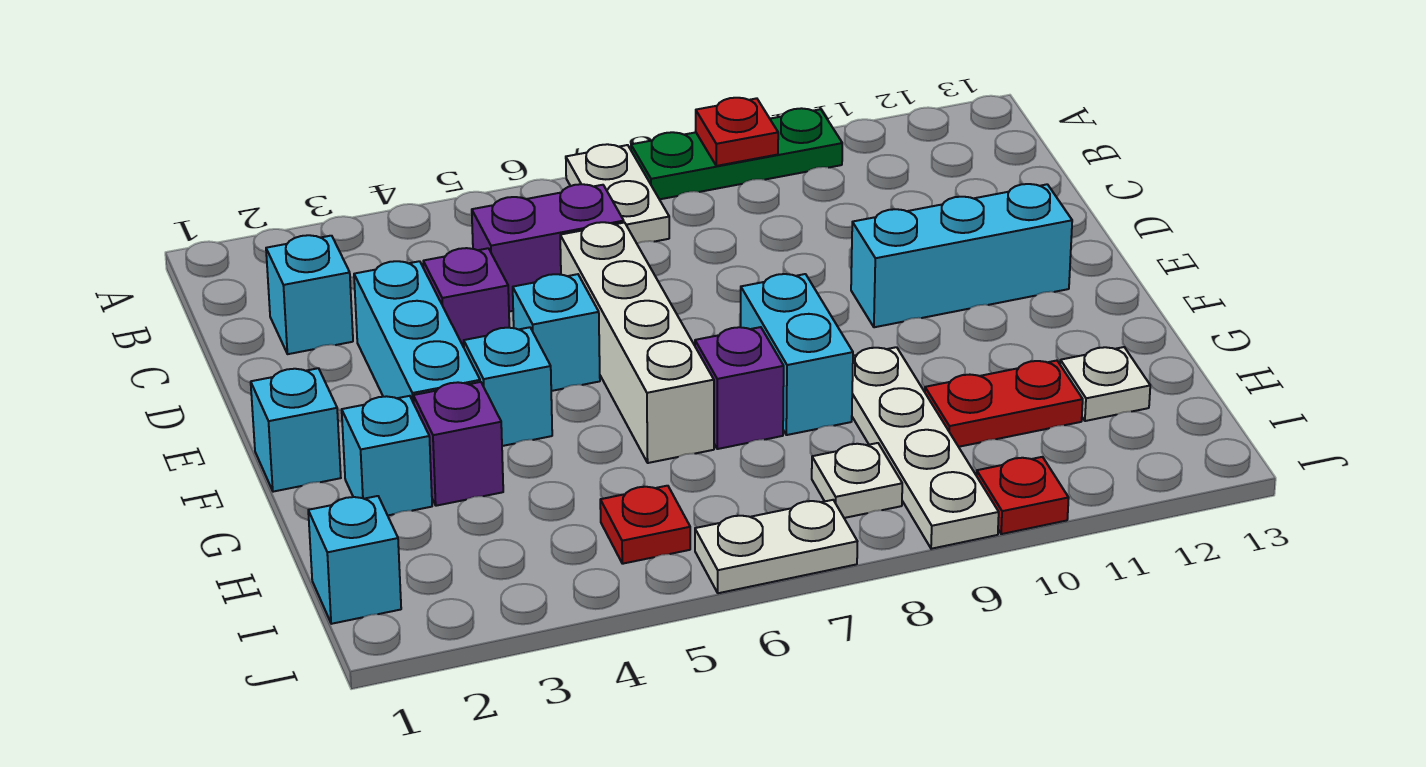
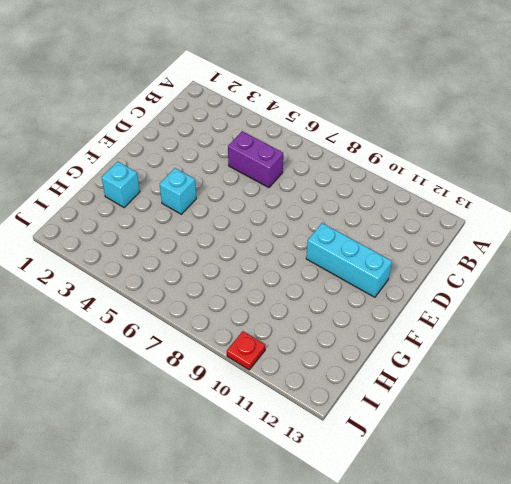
none -> white plate A7:B7 level 1
none -> green plate A8:A10 level 1
none -> cyan brick C2 level 1

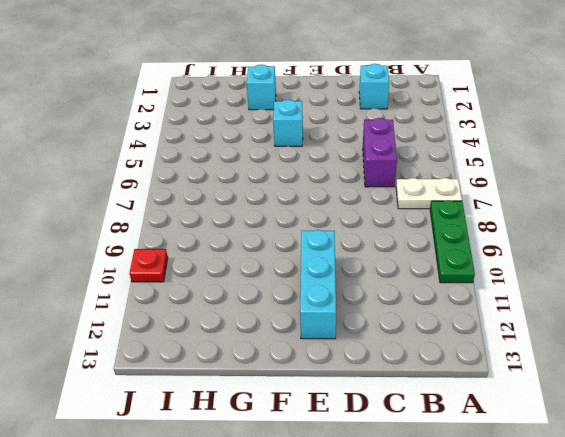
none -> cyan brick D3:F3 level 1
none -> purple brick D4 level 1
none -> white brick D6:G6 level 1

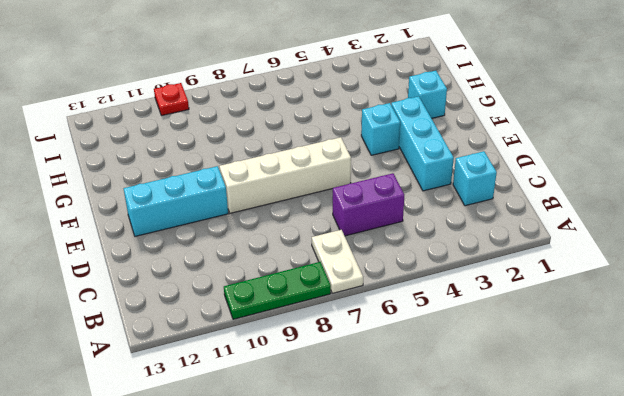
white brick E6:E9 level 1 -> white brick D6:G6 level 1
none -> purple brick D4 level 1
none -> cyan brick E5 level 1
none -> cyan brick F1 level 1

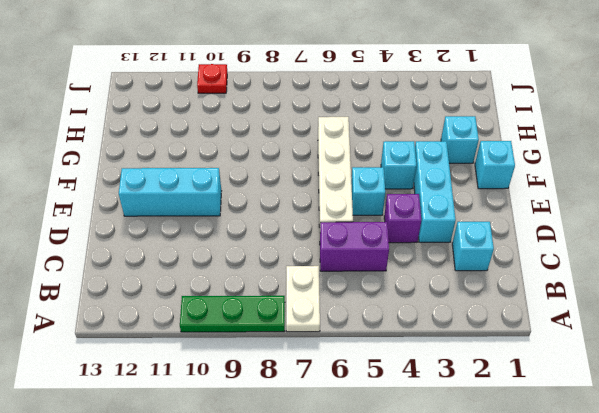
none -> cyan brick F8:G8 level 1
none -> purple brick G3 level 1
none -> purple brick G7 level 1

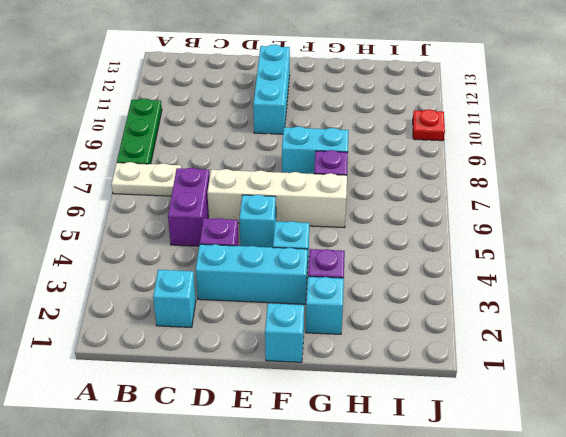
none -> white plate G9:J9 level 1
none -> red plate H10:H11 level 1
none -> white plate H12 level 1

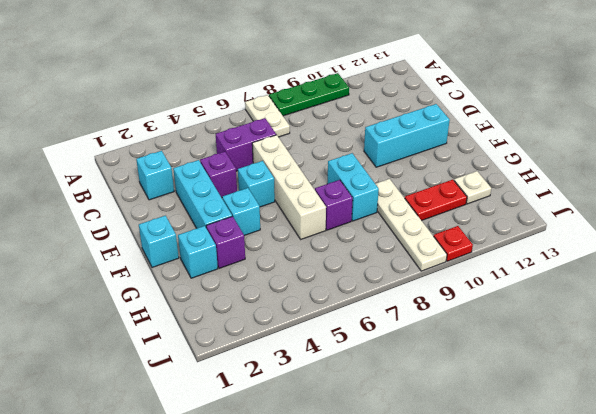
none -> cyan brick I1 level 1
none -> red plate I5 level 1
none -> white plate I8 level 1

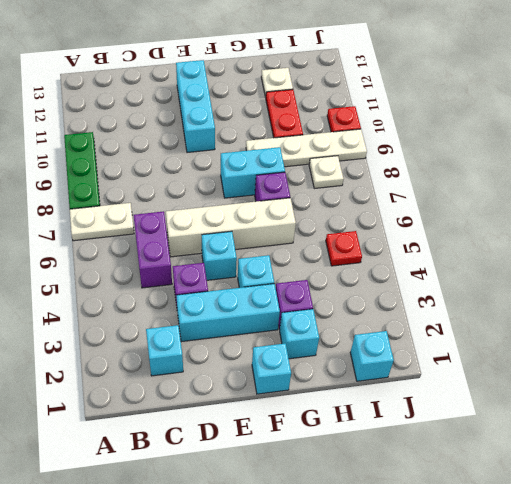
none -> white plate J6:J7 level 1
none -> red plate A9 level 2

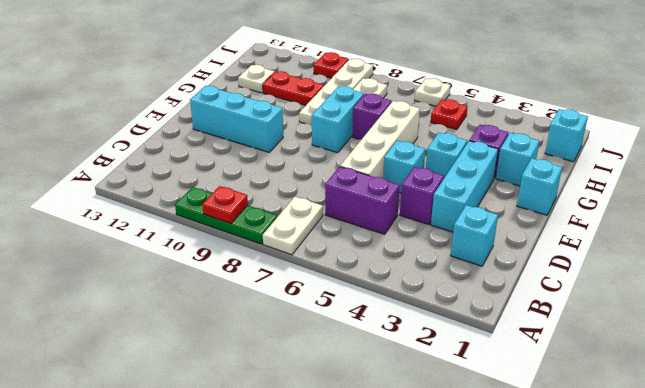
white plate J6 level 1 -> white plate J6:J7 level 1

